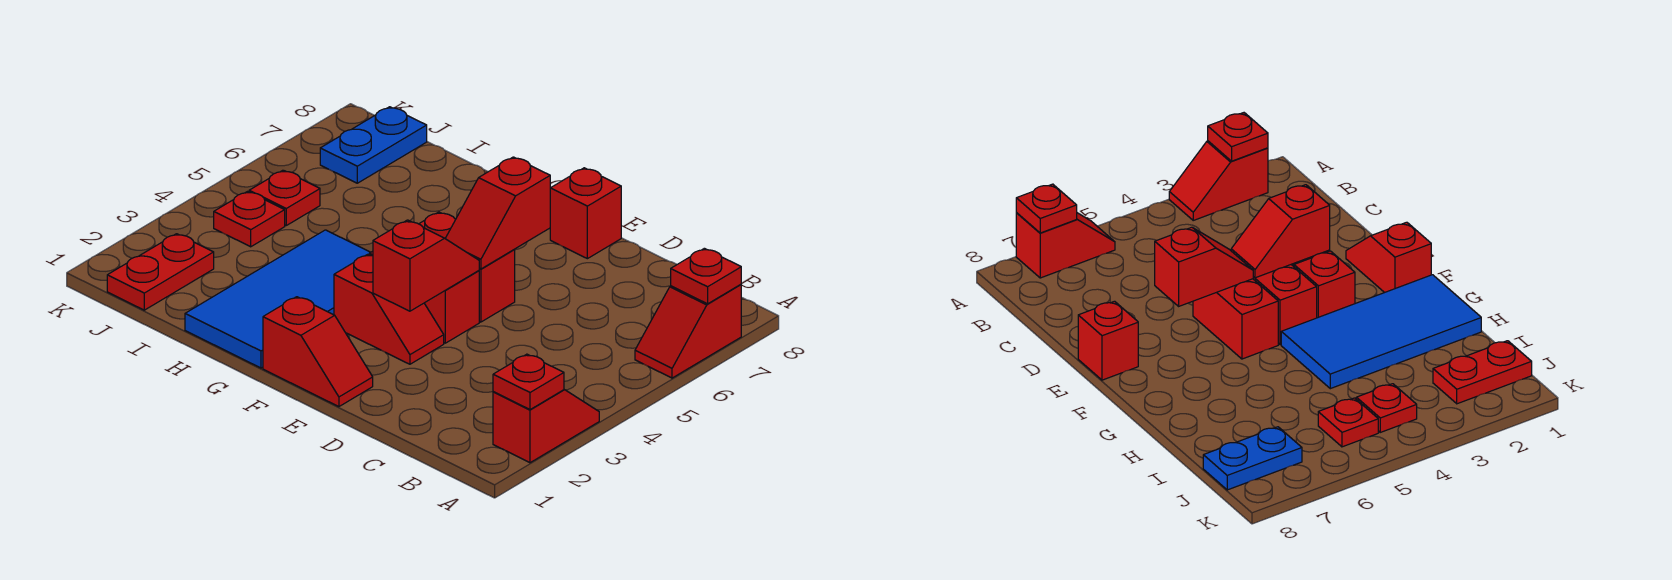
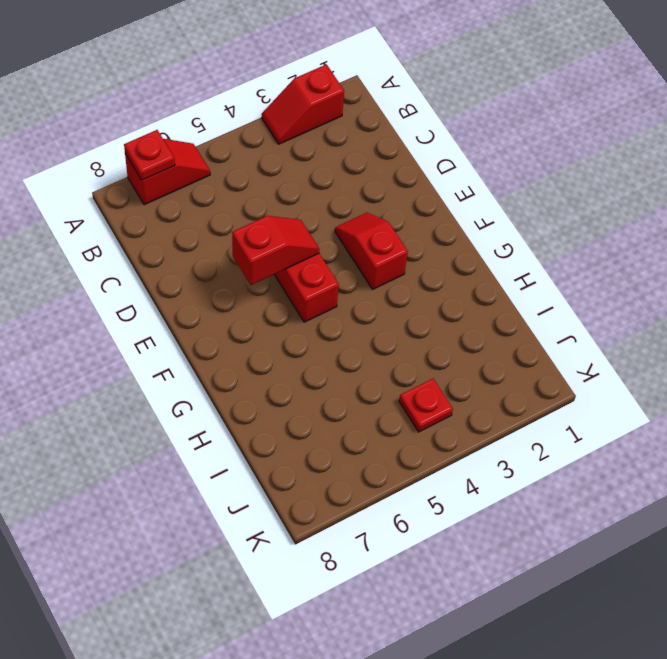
none -> red slope E1:F1 level 1 top F
none -> red brick E4:F4 level 1
none -> red brick E8 level 1

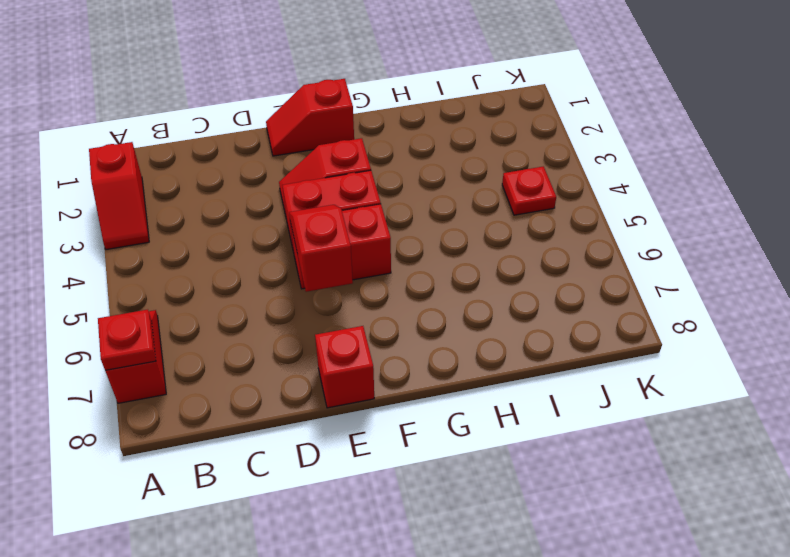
none -> blue tile G1:H4 level 1
none -> red plate J1:J2 level 1
none -> red plate J5 level 1

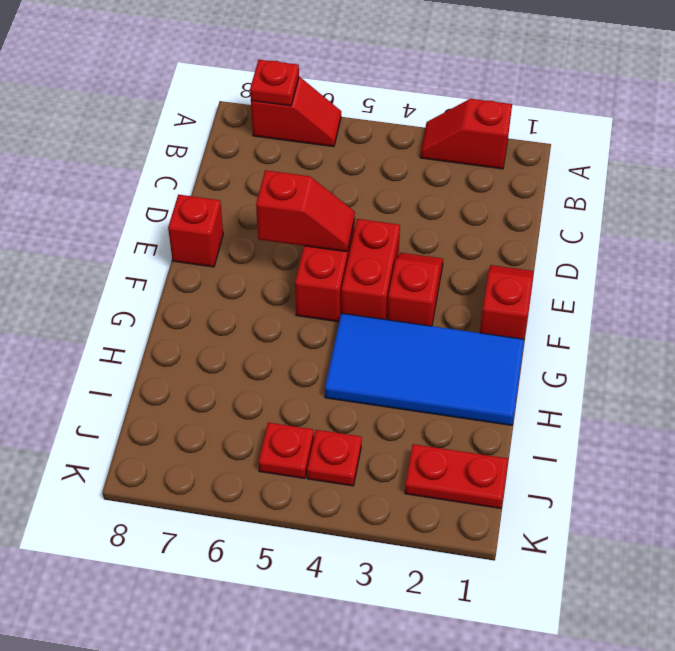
none -> blue plate J7:J8 level 1
none -> red plate A2 level 2
none -> red slope E3:E4 level 2 top 3

